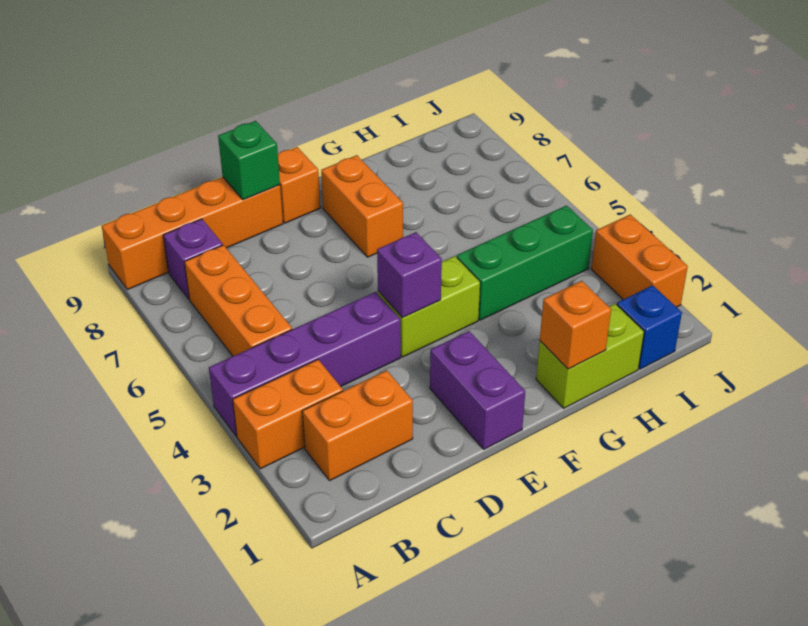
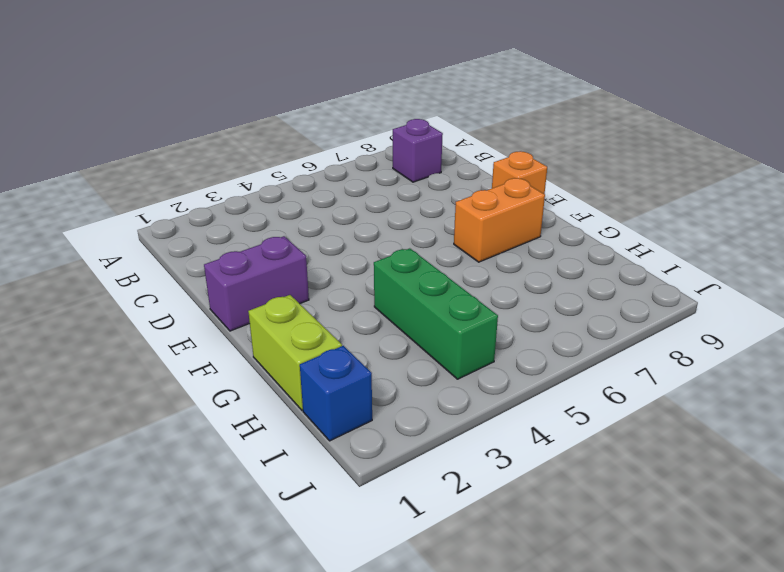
none -> orange brick A3:B3 level 1
none -> purple brick A4:D4 level 1
none -> orange brick A9:D9 level 1

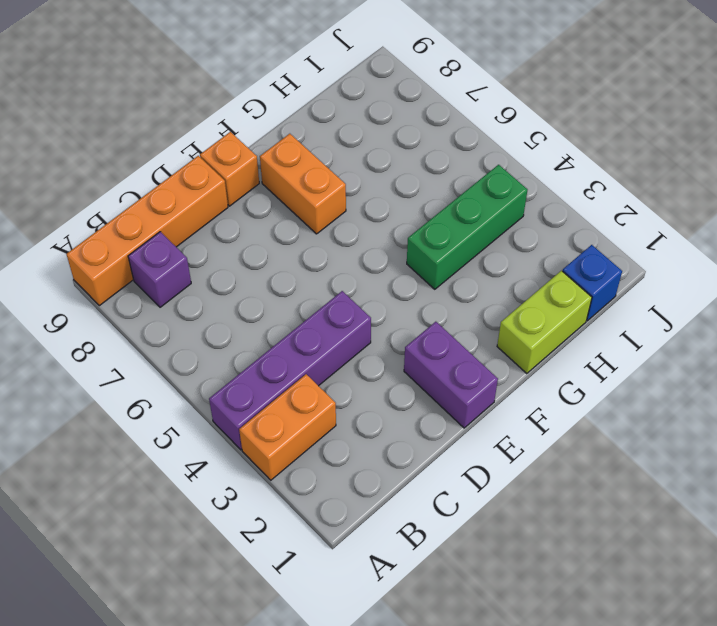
none -> orange brick B2:C2 level 1
none -> orange brick B5:B7 level 1
none -> lime brick E4:F4 level 1

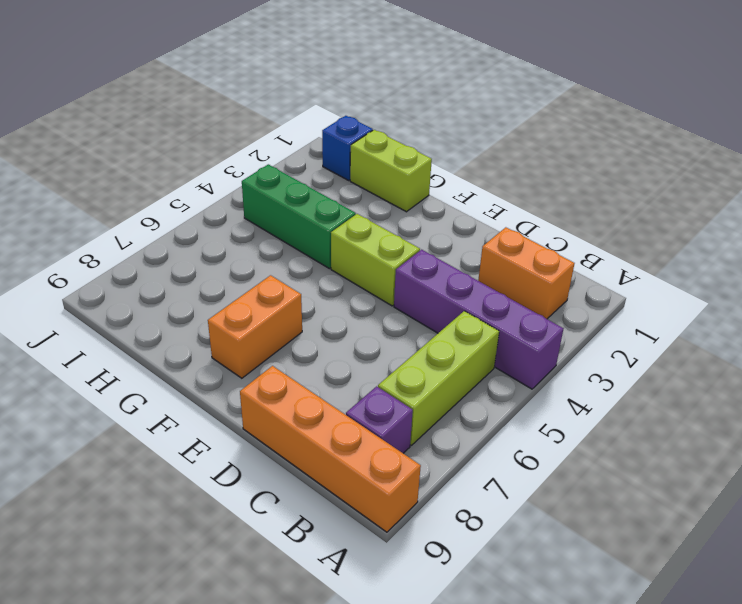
lime brick B5:B7 level 1 -> orange brick B5:B7 level 1
none -> orange brick A3:B3 level 1
none -> purple brick E1:E2 level 1
none -> orange brick E9 level 1

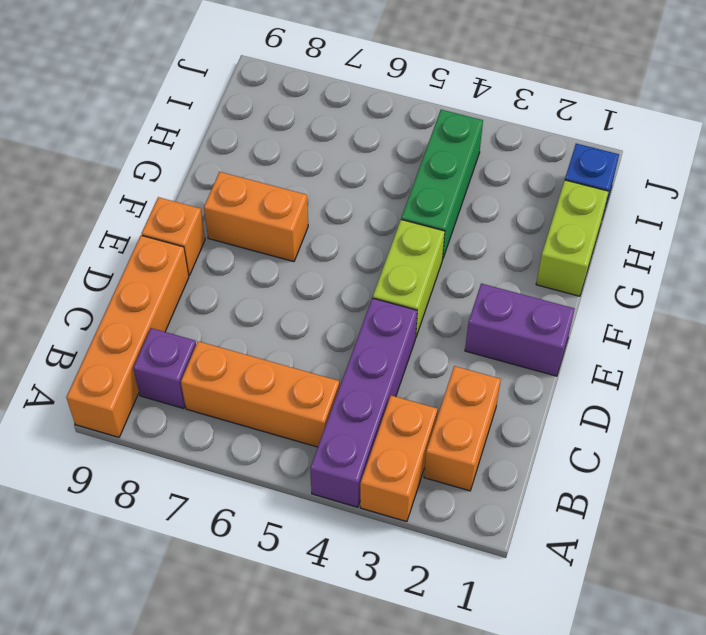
none -> orange brick J2:J3 level 1
none -> green brick D9 level 2
none -> purple brick E4 level 2

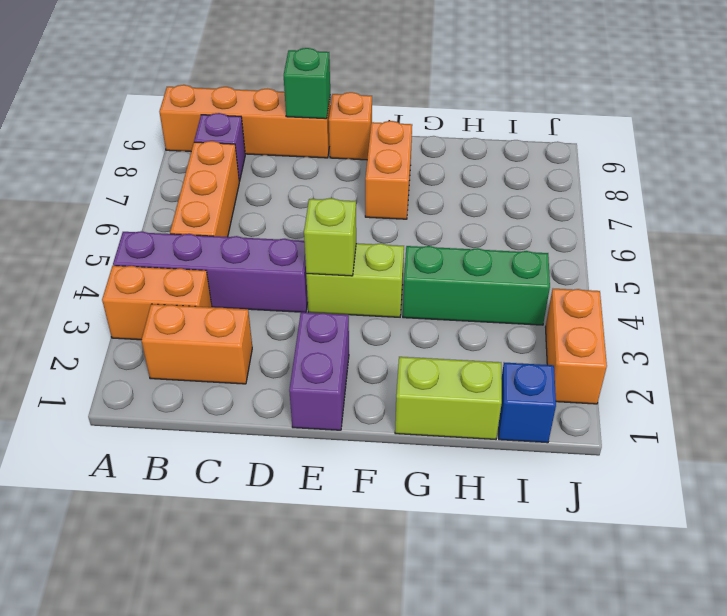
lime brick E4 level 2 -> purple brick E4 level 2
none -> orange brick G1 level 2

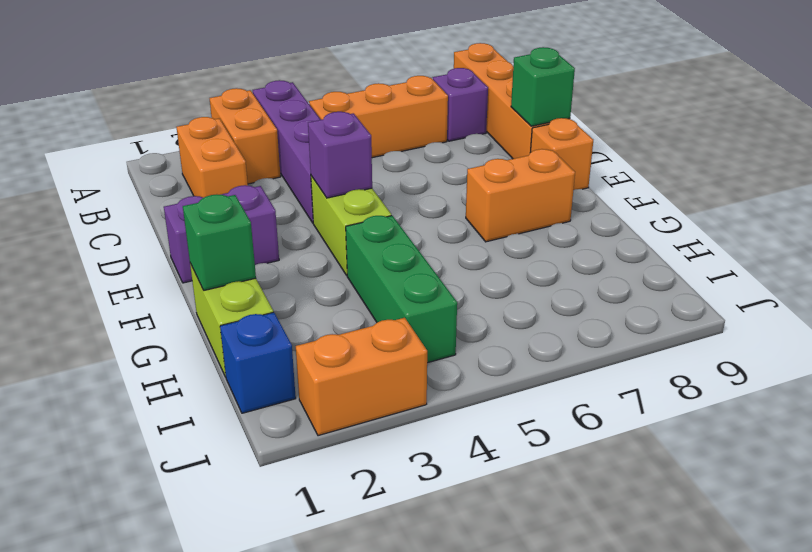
green brick G1 level 2 -> orange brick G1 level 2

